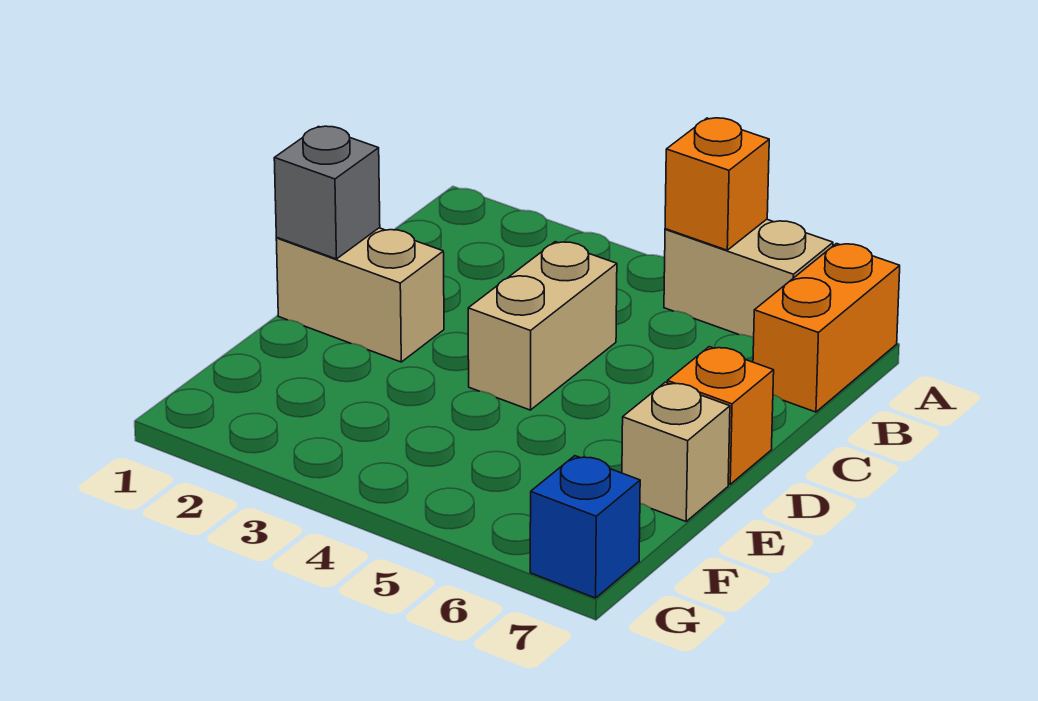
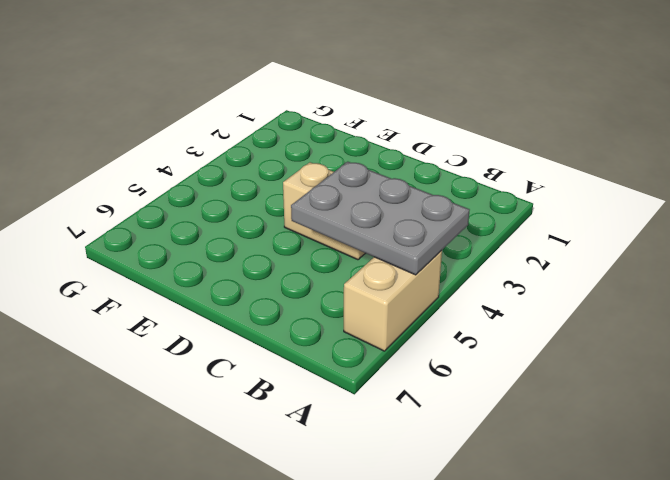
grey plate A4:C5 level 2 -> orange brick A5 level 2
none -> orange brick A7:B7 level 1
none -> tan brick D1:D2 level 1

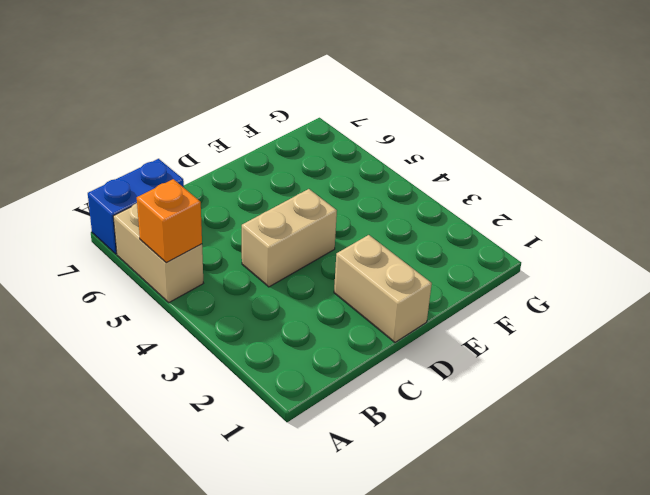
blue brick A7:B7 level 1 -> orange brick A7:B7 level 1
none -> orange brick D7 level 1
none -> tan brick E7 level 1

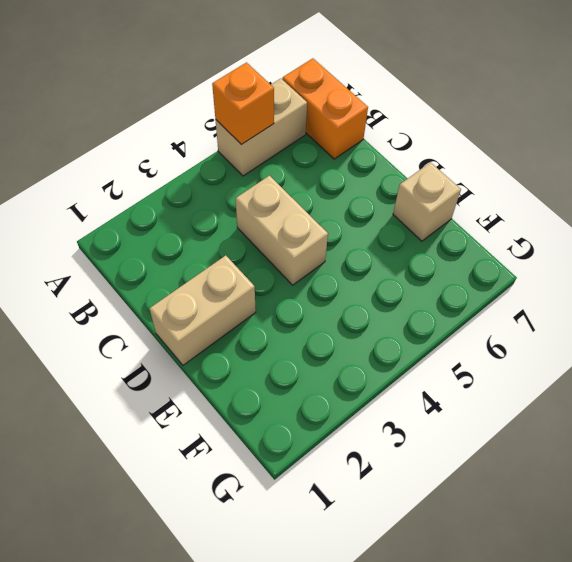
none -> orange brick D7 level 1
none -> blue brick G7 level 1

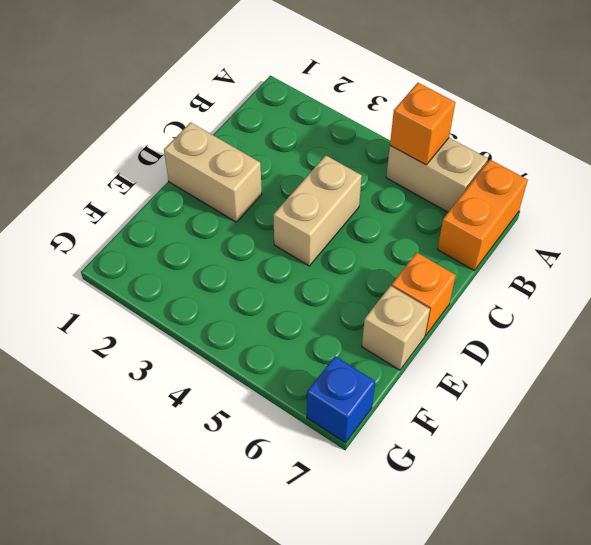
none -> grey brick D1 level 2

